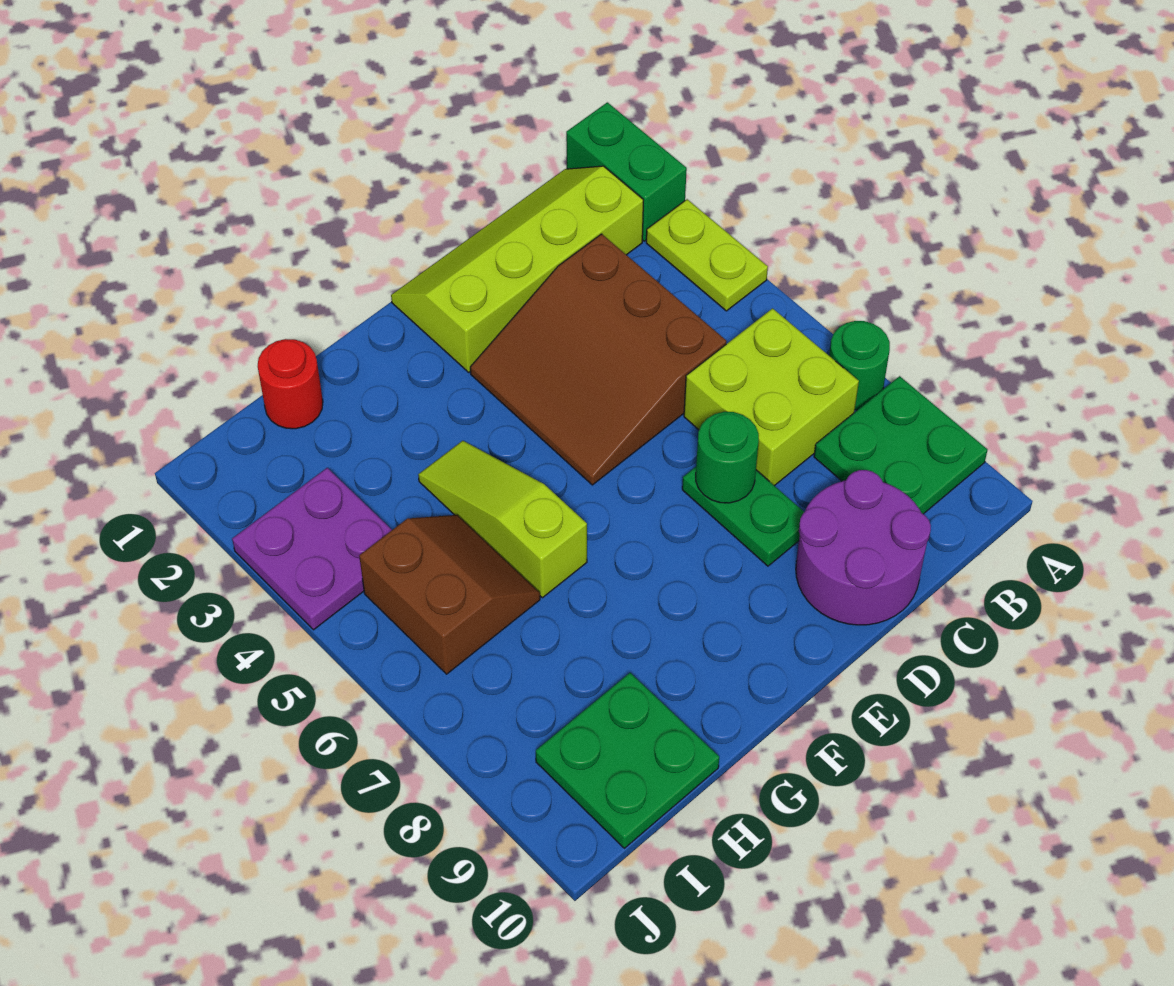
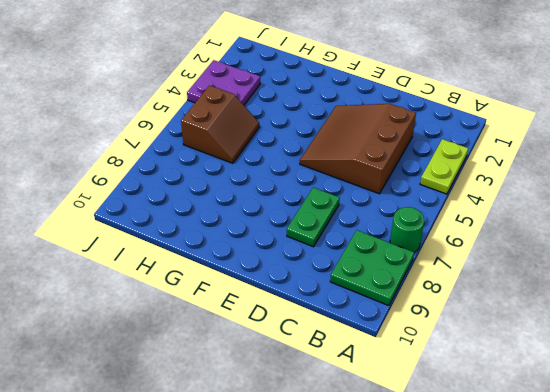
none -> green brick A1:A2 level 1
none -> lime slope B1:E2 level 1 top 2
none -> lime brick B6:C7 level 1

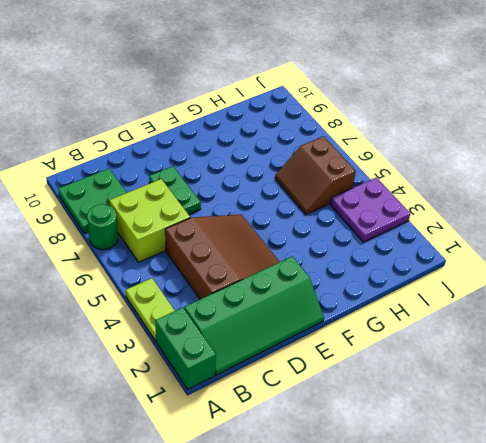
green slope B1:E2 level 1 top 2 -> lime slope B1:E2 level 1 top 2
none -> purple round brick C9:D10 level 1
none -> lime slope G4:G6 level 1 top 6
none -> red round brick H1 level 1

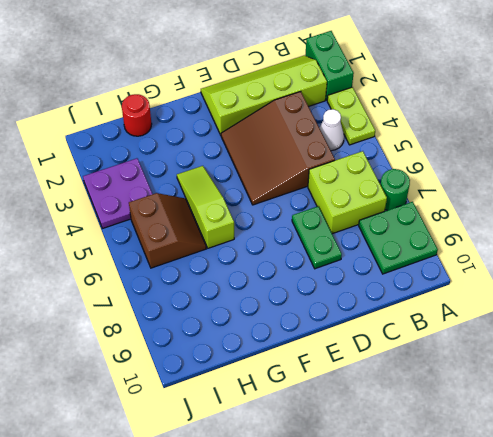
white cone B4 level 1 -> none
none -> purple round brick C9:D10 level 1
none -> green plate H9:I10 level 1
none -> green round brick D7 level 2

